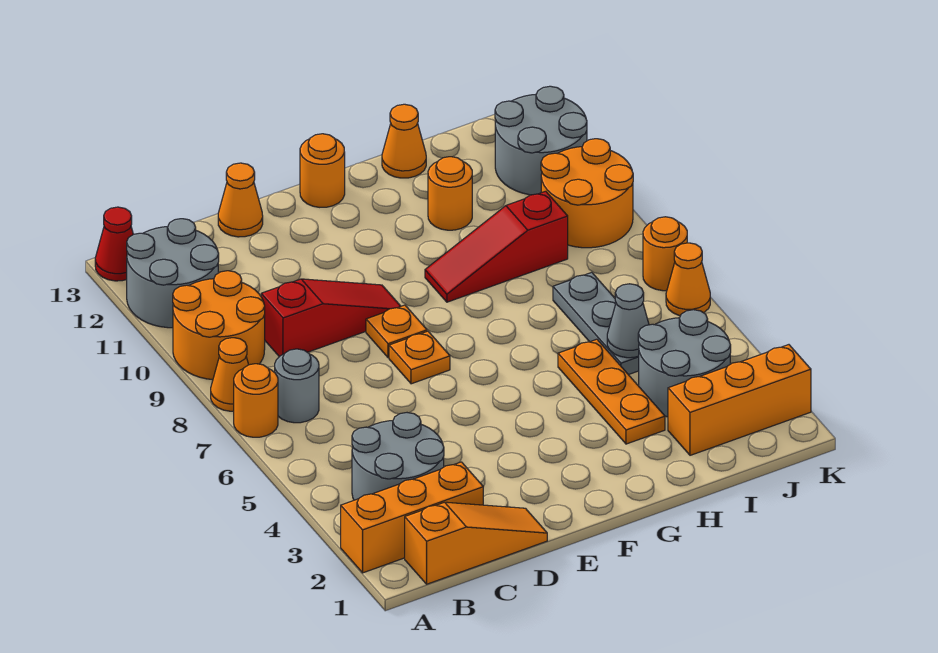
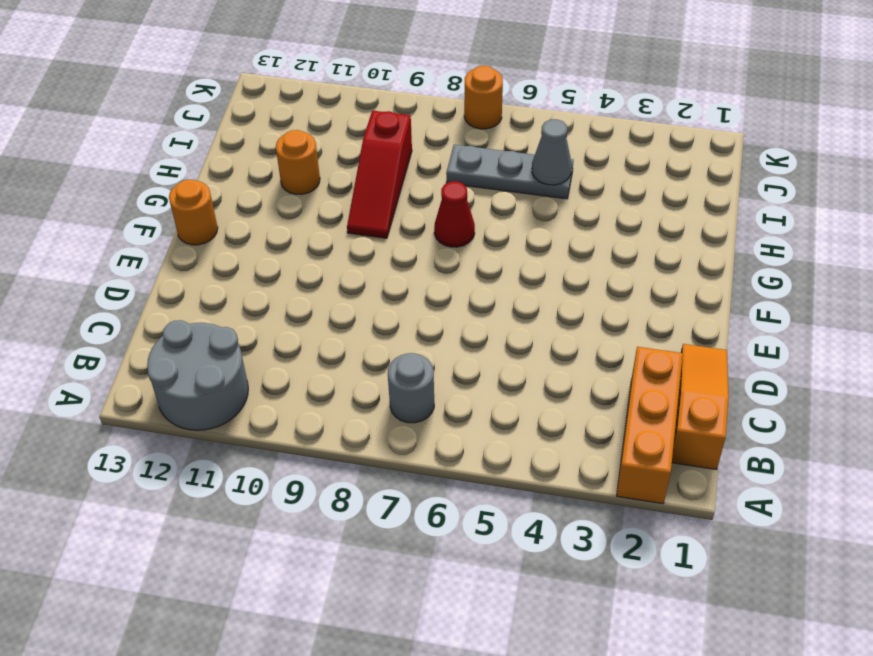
red cone G7 level 1 -> red cone A13 level 1
none -> orange round brick A7 level 1
none -> orange cone A8 level 1
none -> orange round brick A9:B10 level 1

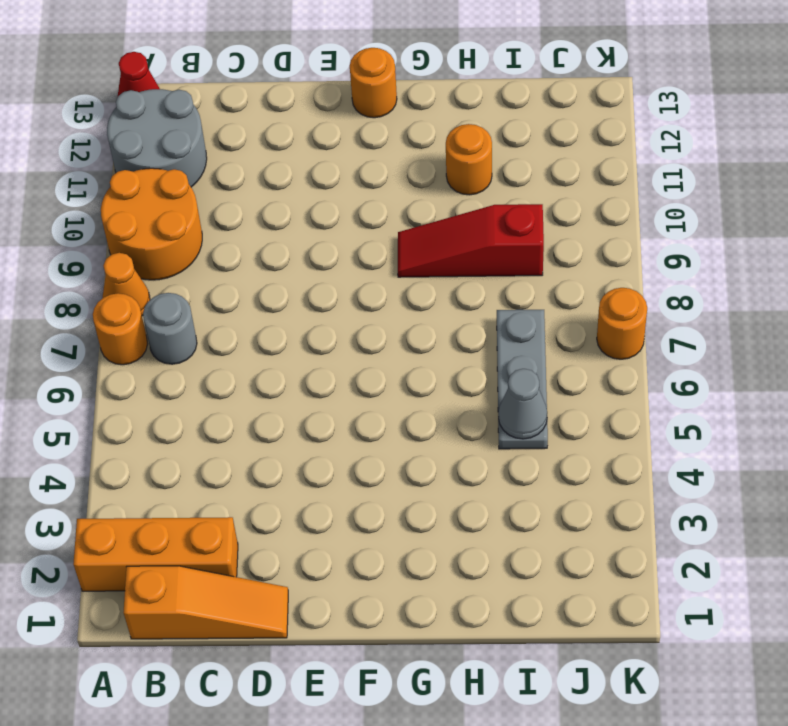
none -> grey round brick B3:C4 level 1
none -> red slope C9:E9 level 1 top C
none -> orange cone D13 level 1

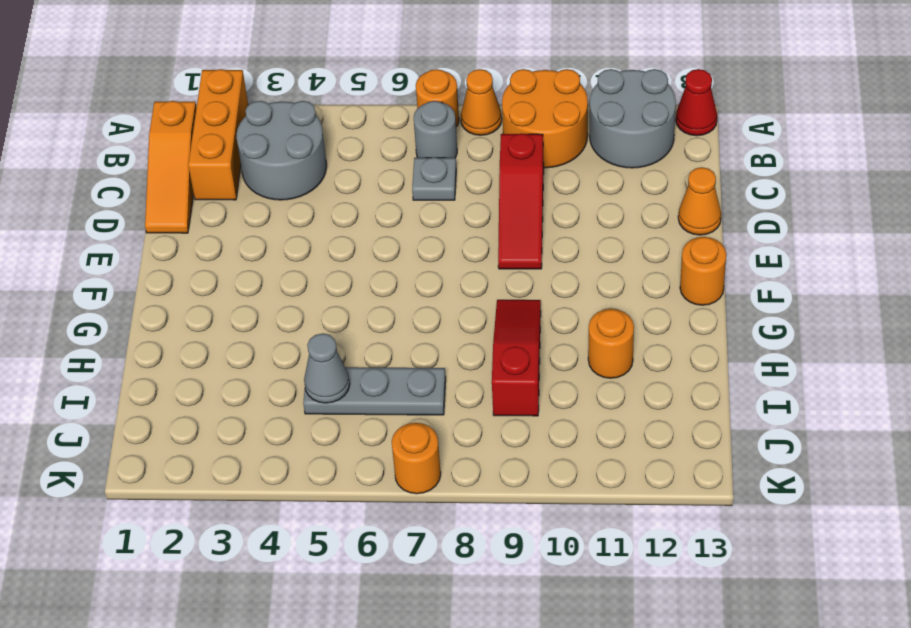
grey plate C7 level 1 -> none
none -> orange plate E7 level 1
none -> orange plate E8 level 1
none -> orange plate H3:H5 level 1

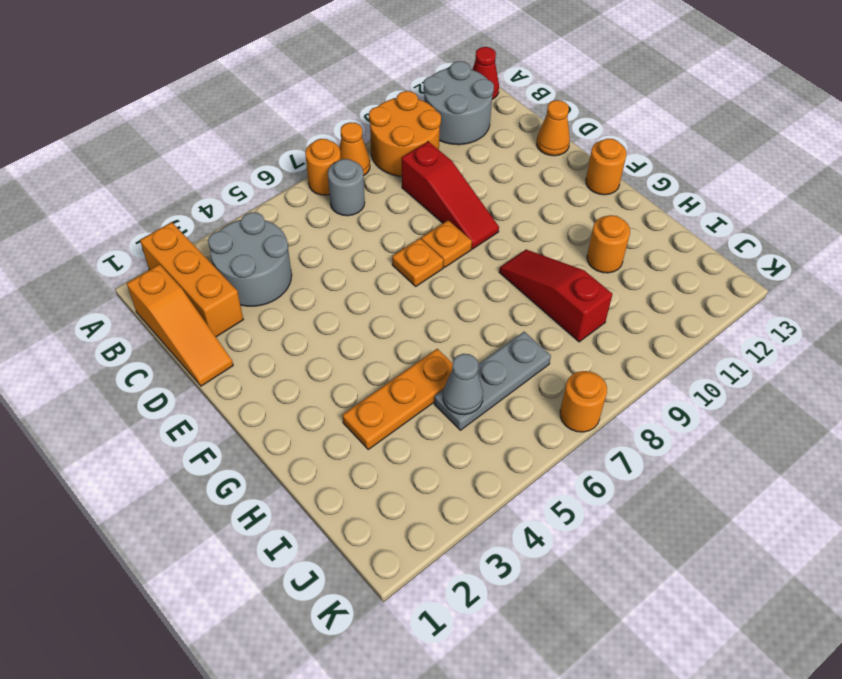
none -> orange cone H13 level 1
none -> orange brick I2:K2 level 1
none -> grey round brick I3:J4 level 1

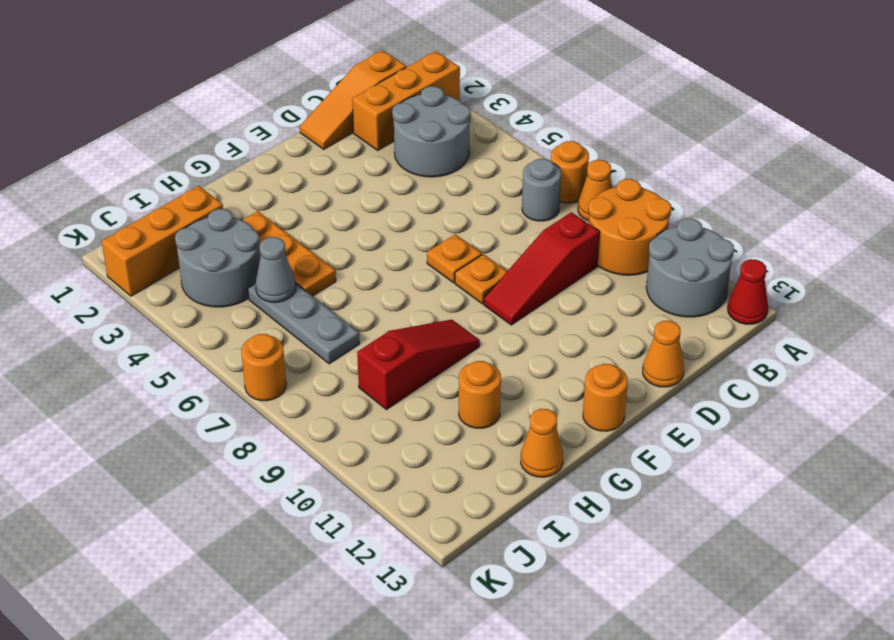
none -> orange round brick J9:K10 level 1
none -> grey round brick J11:K12 level 1
none -> orange cone K6 level 1

